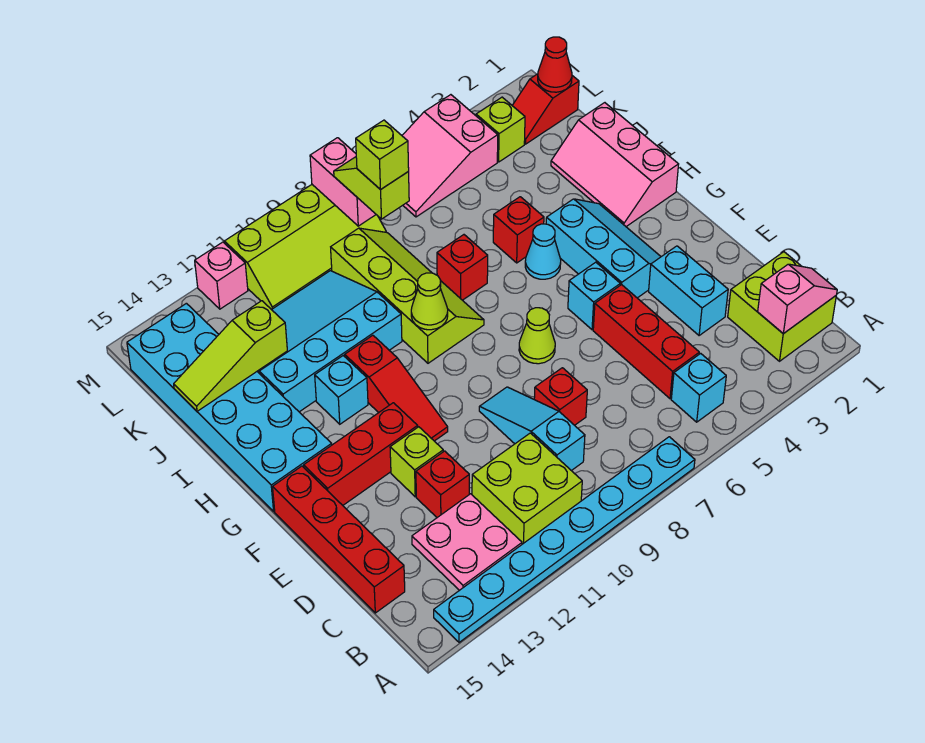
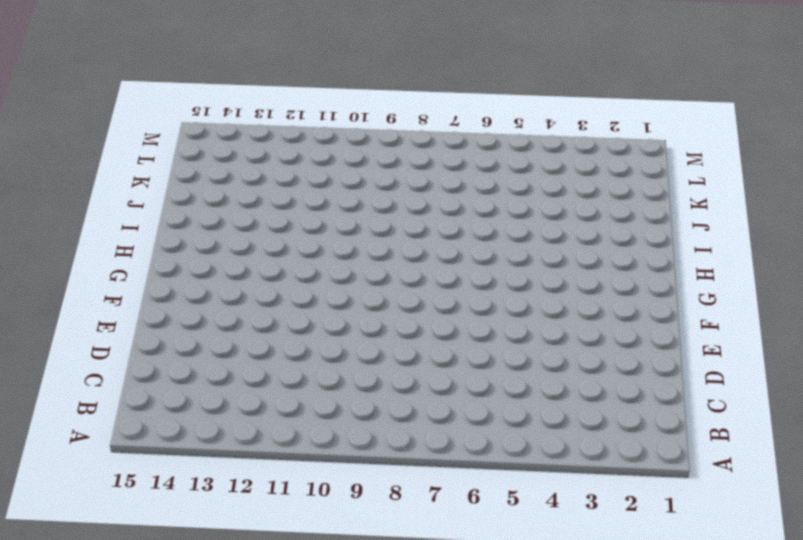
none -> cyan plate A7:A14 level 1
none -> lime brick B1:C2 level 1
none -> cyan brick B5 level 1
none -> lime brick B10:C11 level 1

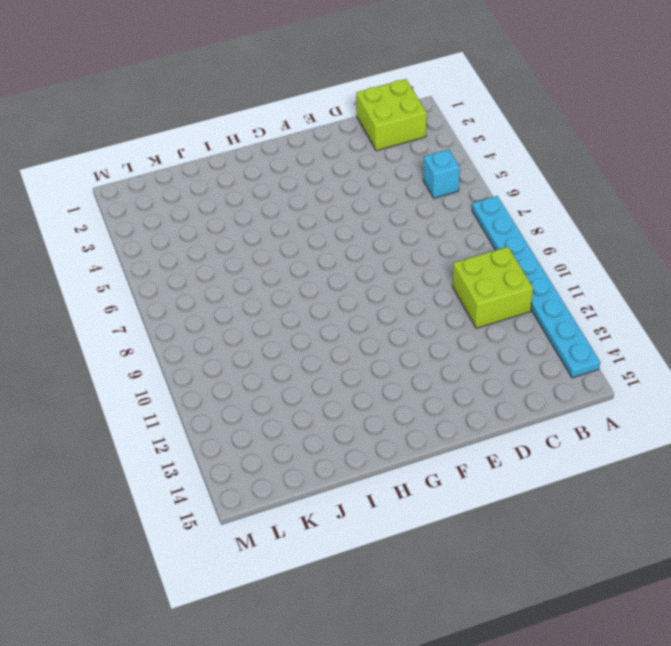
none -> pink plate B12:C13 level 1
none -> red brick C5:E5 level 1
none -> cyan slope C9:E9 level 1 top C
none -> red brick C15:F15 level 1

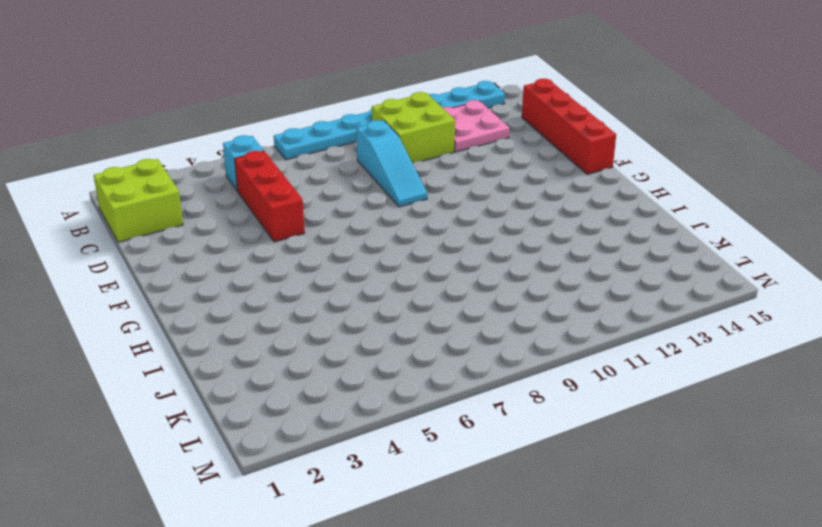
none -> cyan brick D3:E3 level 1
none -> red brick D8 level 1
none -> red brick D12 level 1
none -> lime brick E12 level 1

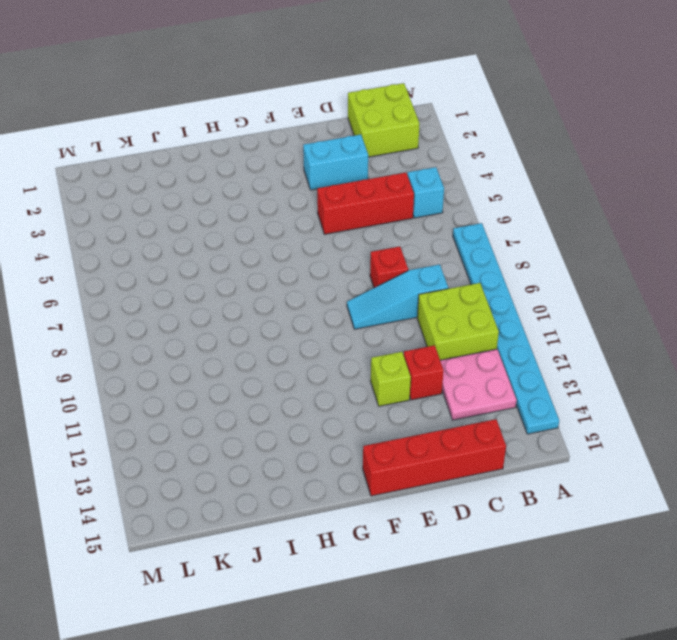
none -> cyan slope F3:H4 level 1 top 4
none -> cyan brick F5 level 1
none -> lime cone F7 level 1
none -> red slope F11:H11 level 1 top H

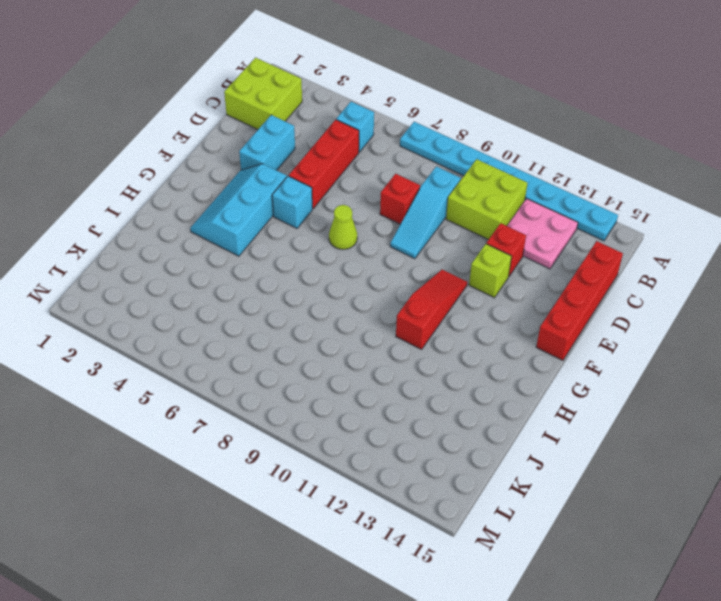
none -> red brick F12:F14 level 1
none -> cyan brick G14:L15 level 1
none -> pink slope H1:J2 level 1 top 1
none -> cyan cone H5 level 1

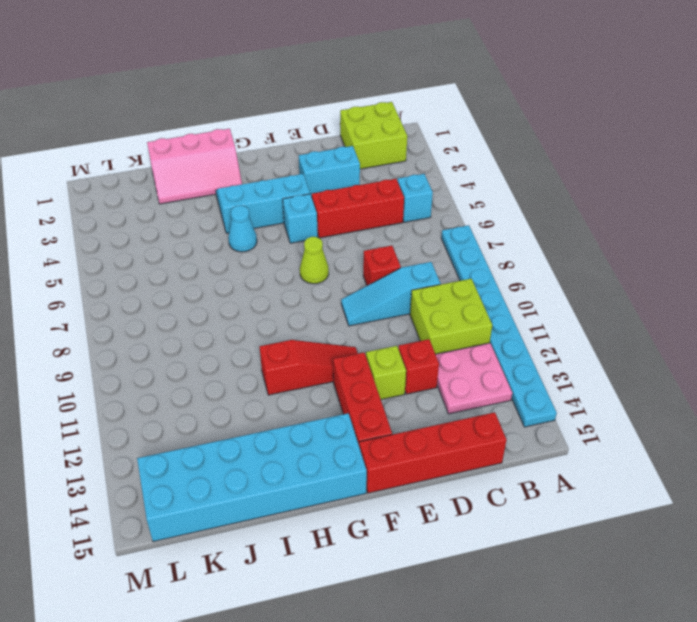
none -> lime slope H8:K9 level 1 top 9
none -> cyan brick H12 level 1
none -> red brick I5 level 1
none -> red brick I7 level 1

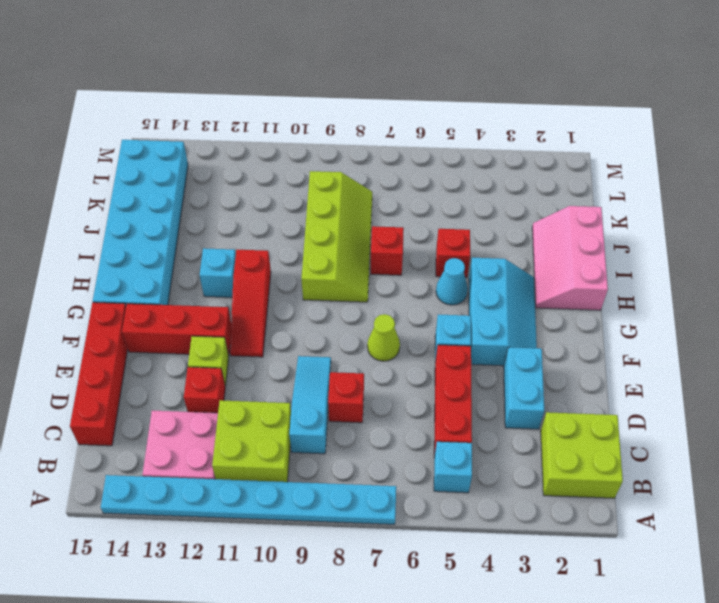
none -> cyan slope I10:K13 level 1 top I
none -> red slope L1:L2 level 1 top 1
none -> lime brick L3 level 1
none -> pink slope L4:M6 level 1 top 4

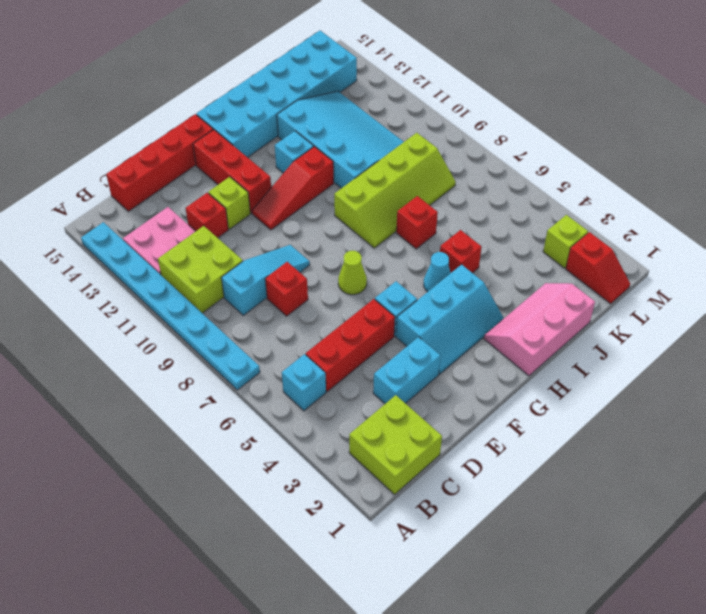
red slope L1:L2 level 1 top 2 -> red slope L1:L2 level 1 top 1
none -> pink slope L4:M6 level 1 top 4
none -> lime slope L8:M11 level 1 top M
none -> pink brick M12 level 1
none -> pink slope B1:B2 level 2 top 2

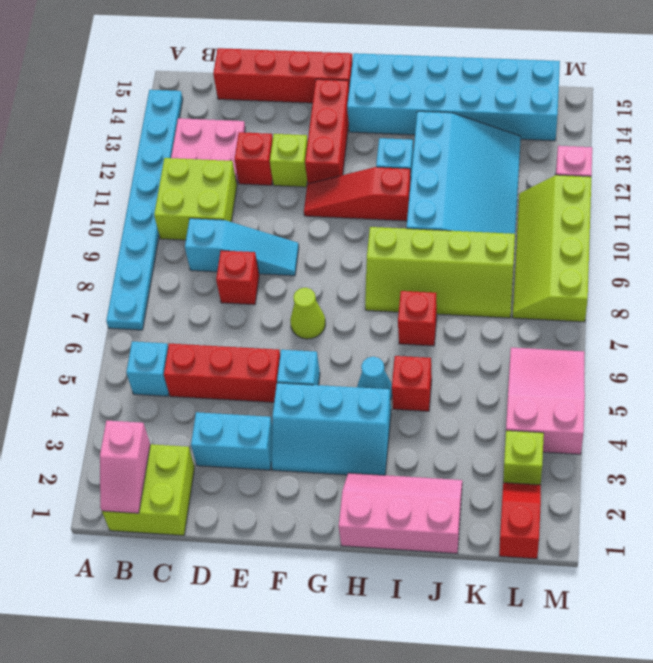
none -> lime cone H9 level 2
none -> lime slope J13:J15 level 2 top 13
none -> red cone L1 level 2
none -> pink brick L8:M8 level 2

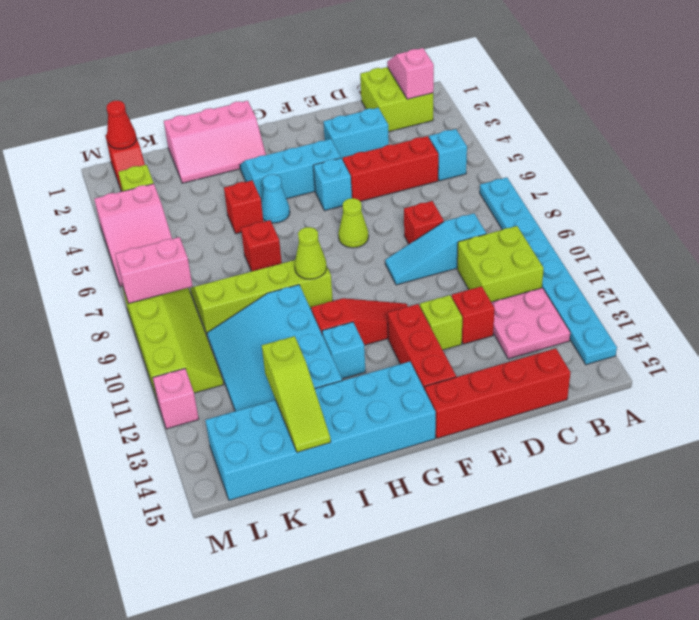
none -> lime slope K8:L8 level 3 top K
none -> lime brick K8 level 4

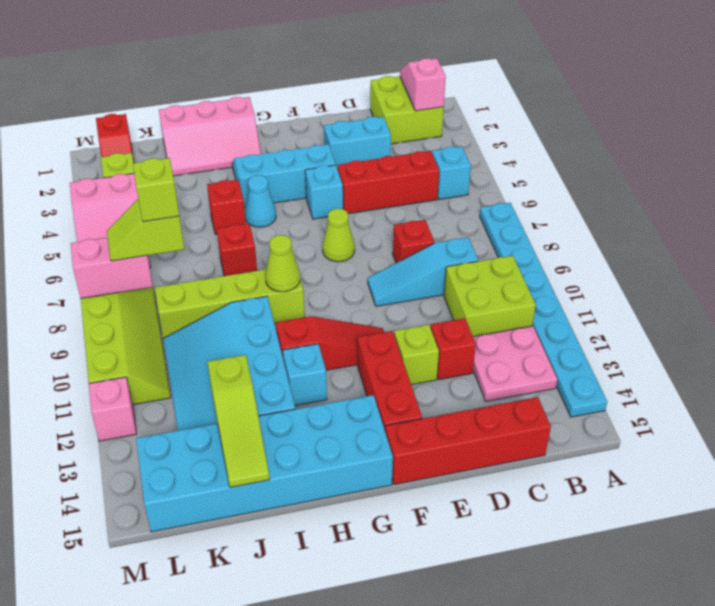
none -> red cone L1 level 2

